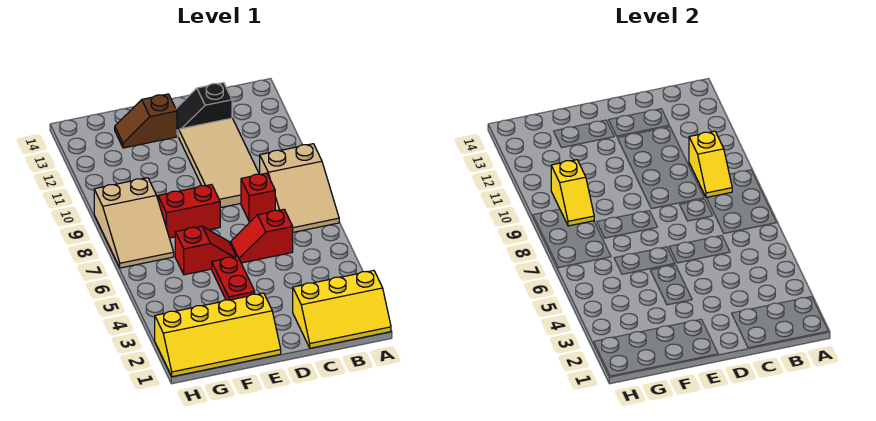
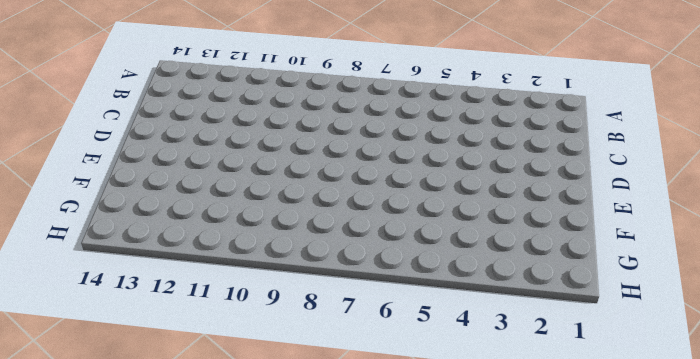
none -> yellow slope A1:C2 level 1 top 2
none -> tan slope A7:B9 level 1 top 9
none -> red slope C6:D6 level 1 top C

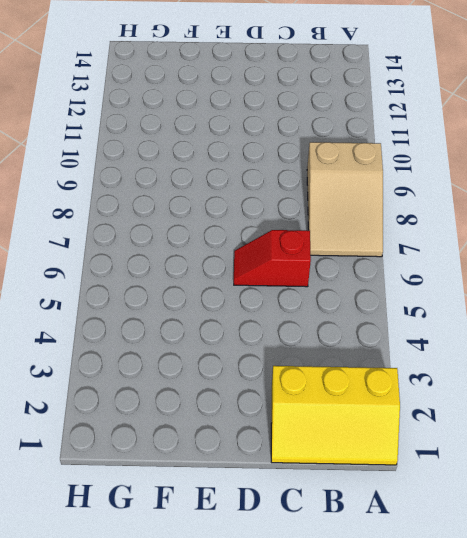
none -> red brick C8 level 1
none -> tan tile C9:D12 level 1
none -> black slope C13:D13 level 1 top C

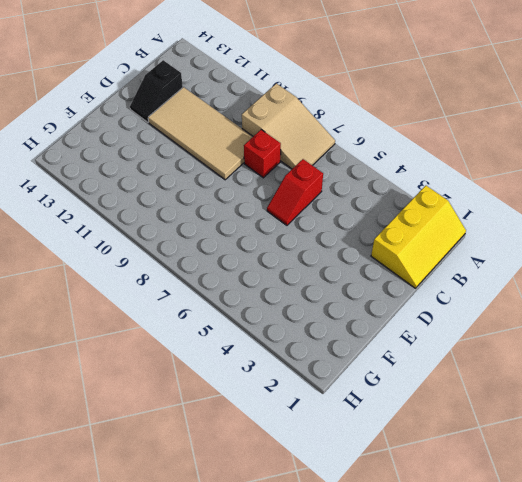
none -> yellow slope E1:H2 level 1 top 2
none -> red plate E4:E5 level 1
none -> red slope E6:F6 level 1 top F

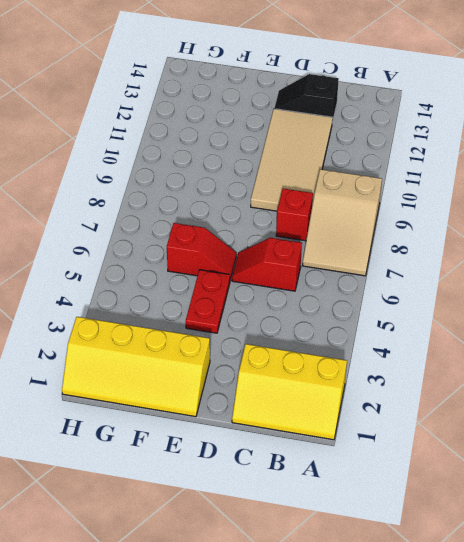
none -> red brick E8:F8 level 1
none -> brown slope E13:F13 level 1 top E
none -> tan slope G7:H9 level 1 top 9

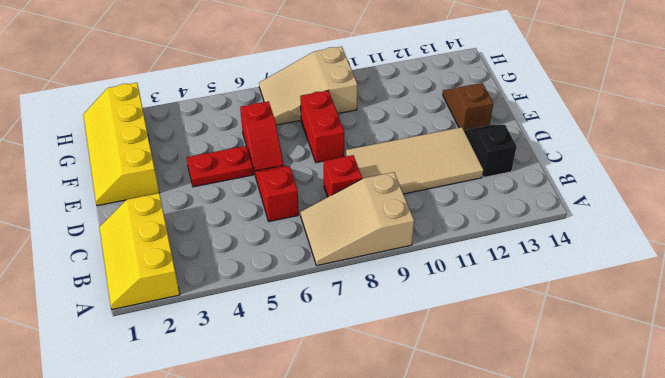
none -> yellow slope B9:B10 level 2 top 10
none -> yellow slope G9:G10 level 2 top 10

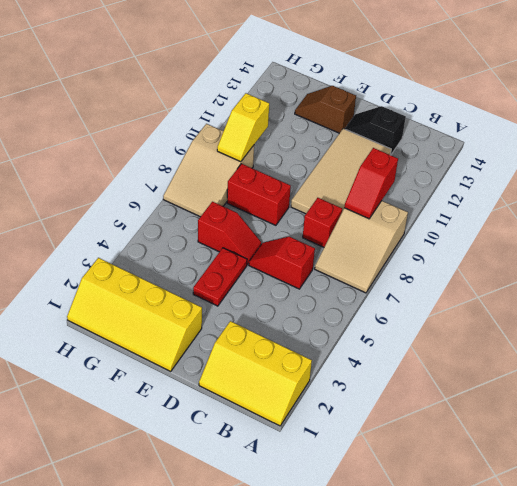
red slope B9:B10 level 2 top 10 -> yellow slope B9:B10 level 2 top 10

